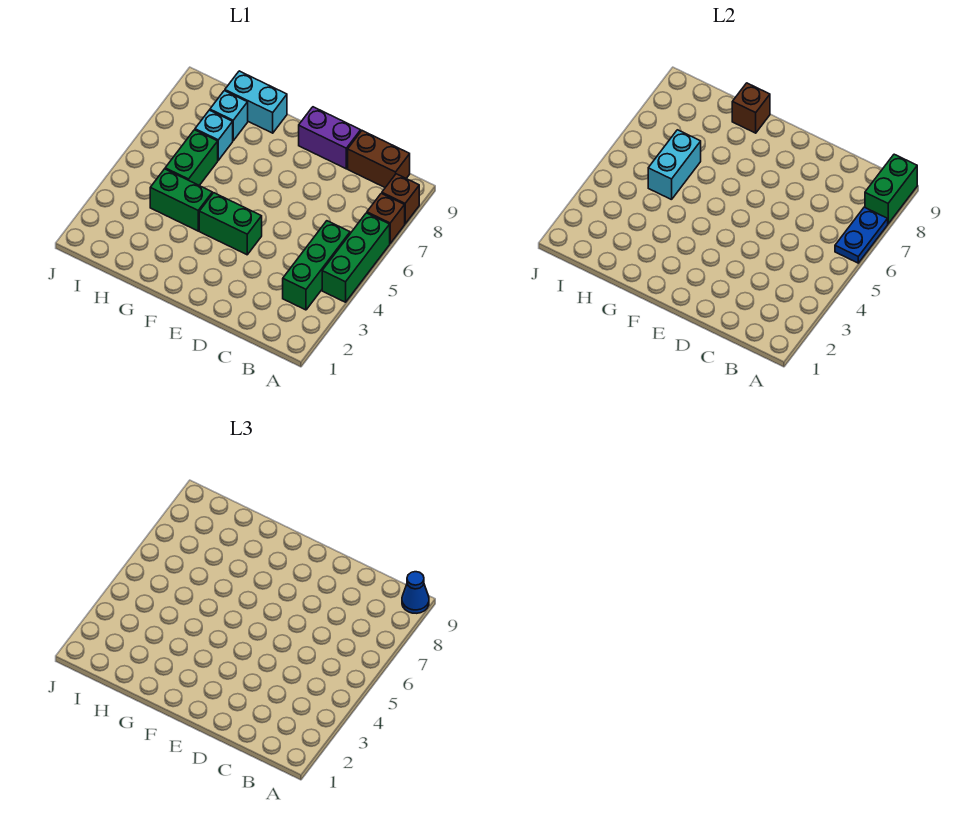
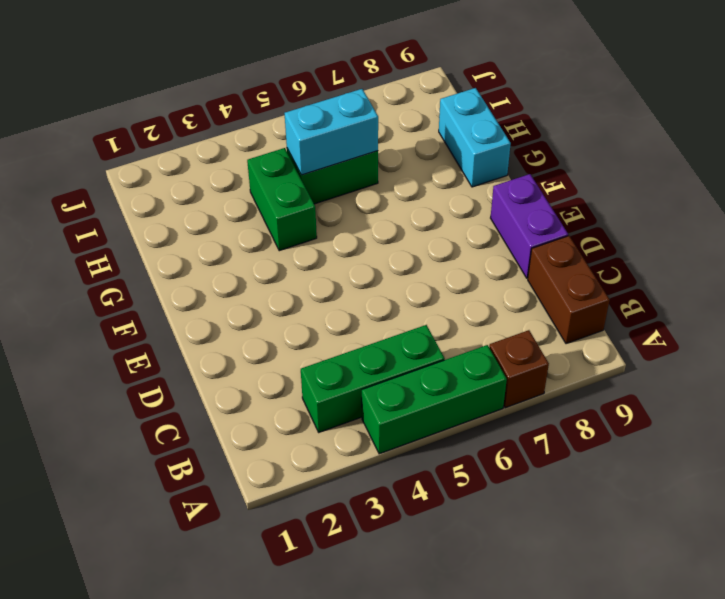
none -> brown brick A8 level 1
none -> green brick E4:F4 level 1
none -> cyan brick H7 level 1

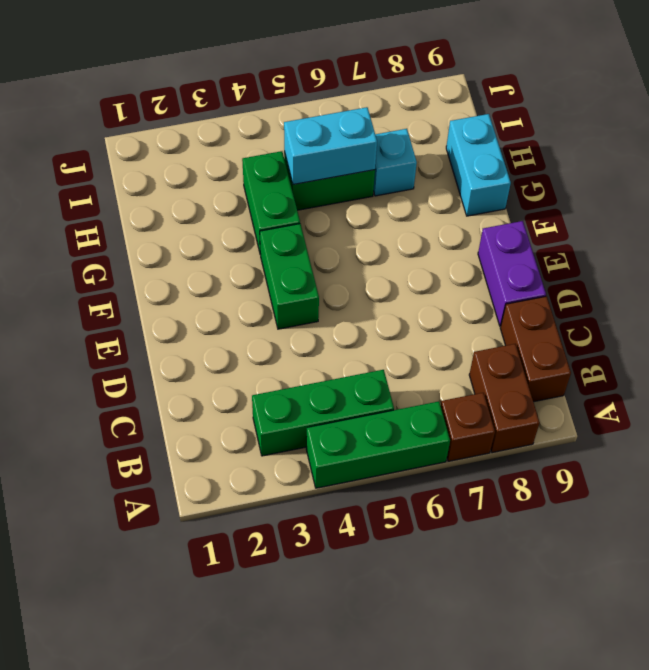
brown brick A8:B8 level 1 -> brown brick A8 level 1
none -> cyan brick H8 level 1
none -> blue plate A6:A7 level 2
none -> green brick A8:A9 level 2

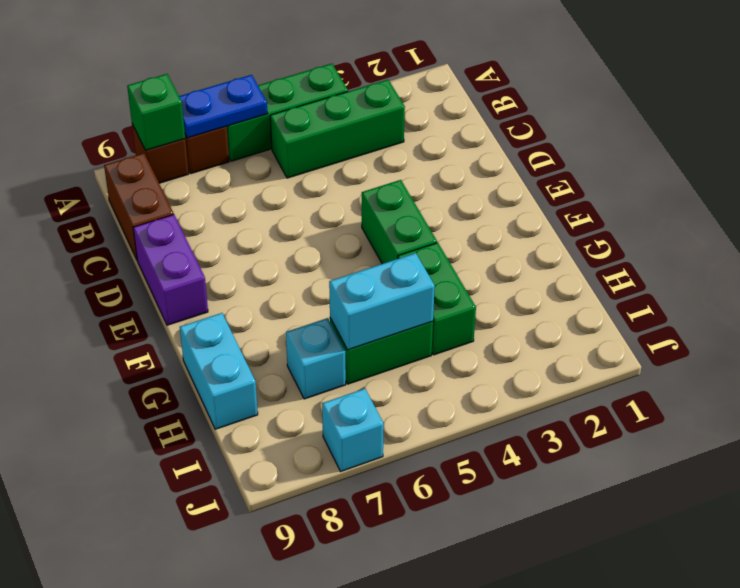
green brick A8 level 2 -> green brick A8:A9 level 2
cyan brick J7 level 1 -> cyan brick H8 level 1
none -> brown brick G9 level 2
none -> blue cone A9 level 3

